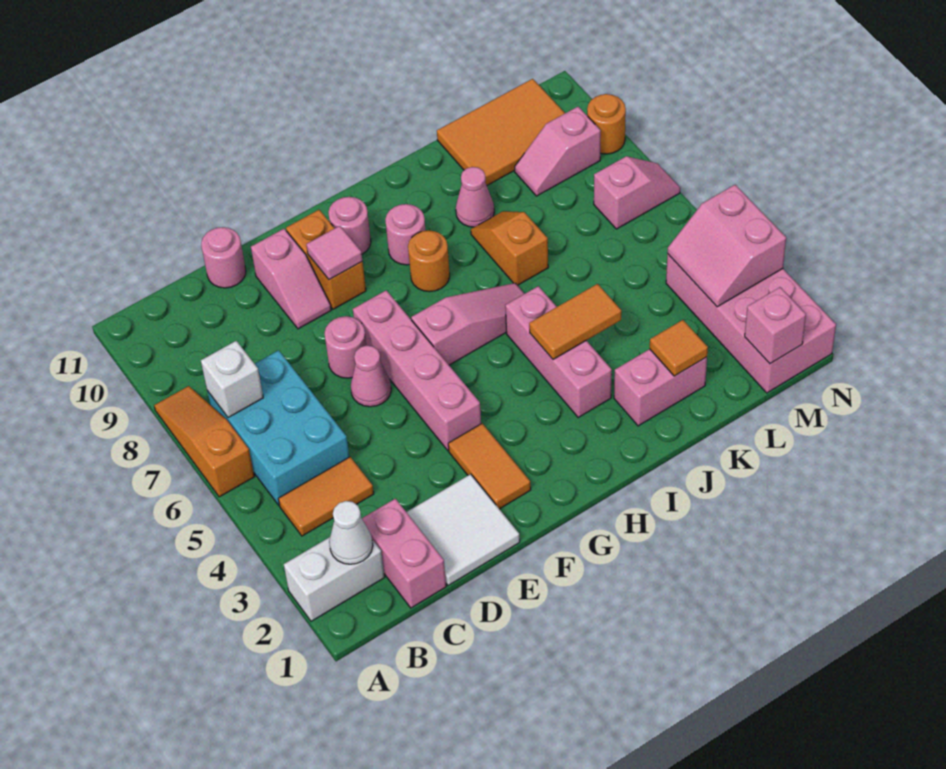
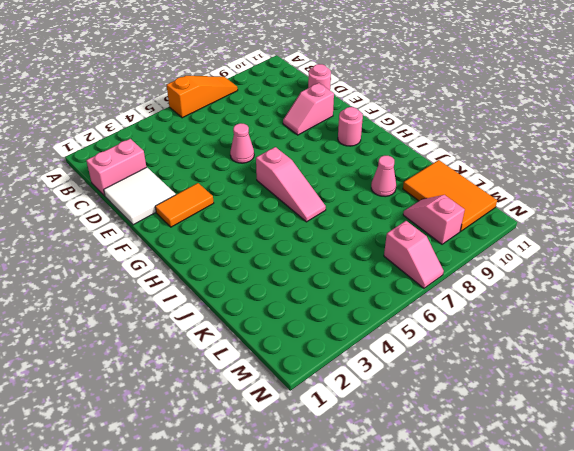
none -> white brick A2:B2 level 1
none -> orange tile B4:C4 level 1
none -> cyan brick B5:C7 level 1
none -> pink round brick E7 level 1

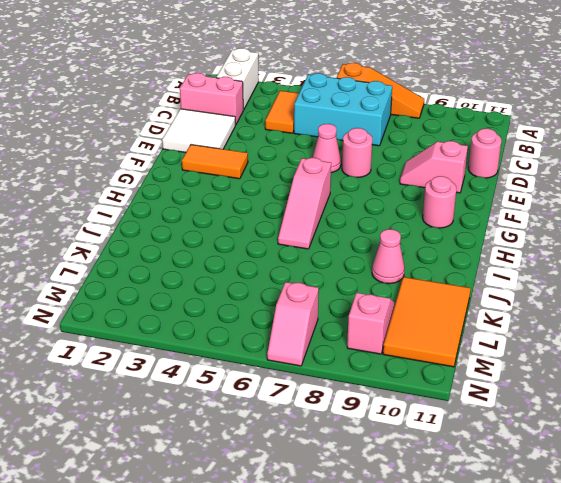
none -> pink brick F4:F7 level 1
none -> orange brick F9:F10 level 1
none -> orange round brick H8 level 1
none -> pink round brick H9 level 1

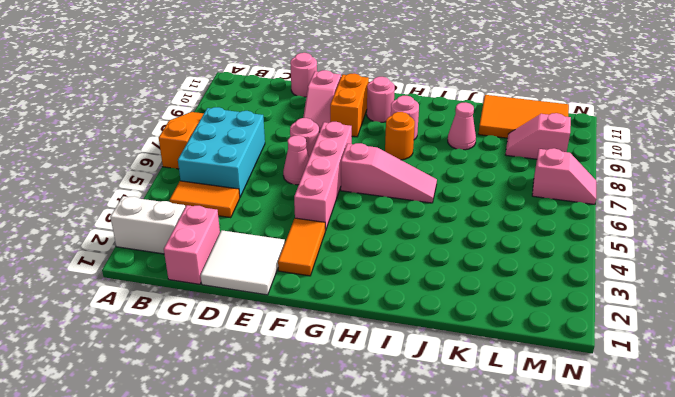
none -> pink brick I3:I5 level 1
none -> pink brick J2:K2 level 1
none -> orange slope J7:J8 level 1 top 7
none -> pink brick M1:N4 level 1

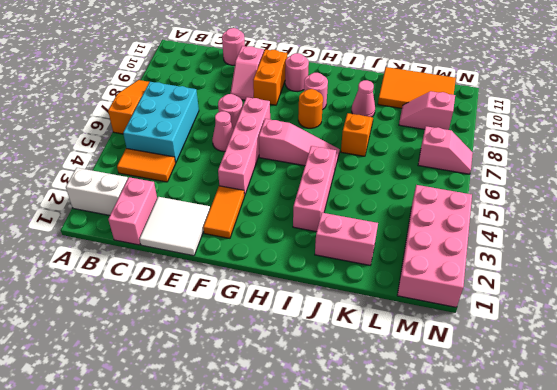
none -> orange round brick N9 level 1
none -> white cone B2 level 2
none -> white brick B7 level 2
none -> pink tile F9 level 2

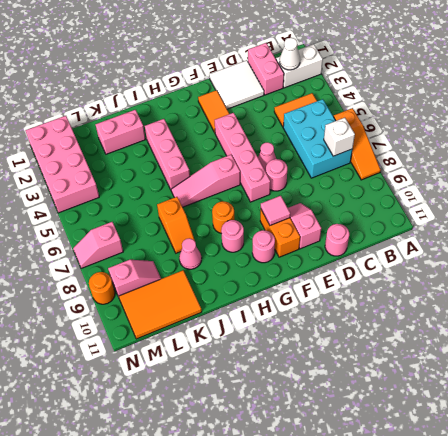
none -> orange tile I4:J4 level 2
none -> orange tile K2 level 2
none -> pink brick M1 level 2
none -> pink slope M3:N4 level 2 top N

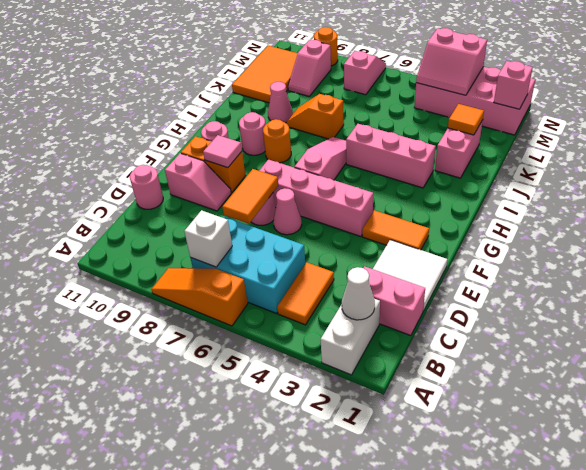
orange tile D7:E7 level 2 -> orange tile I4:J4 level 2

